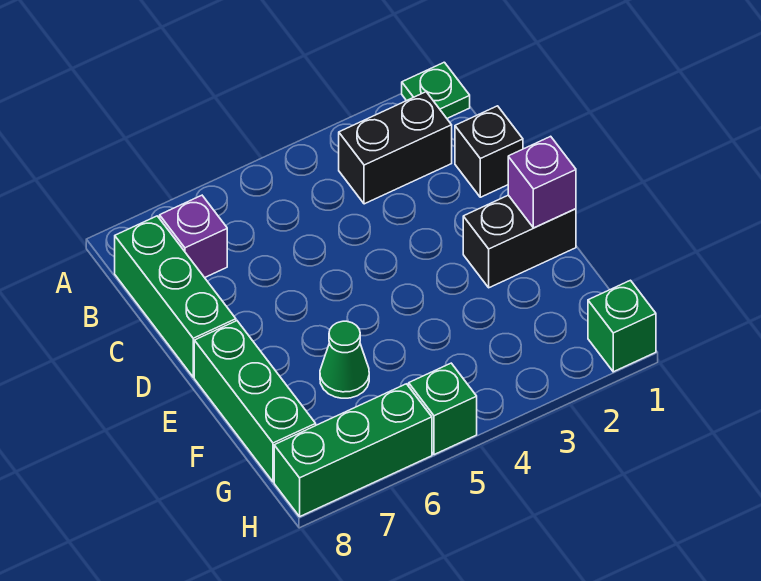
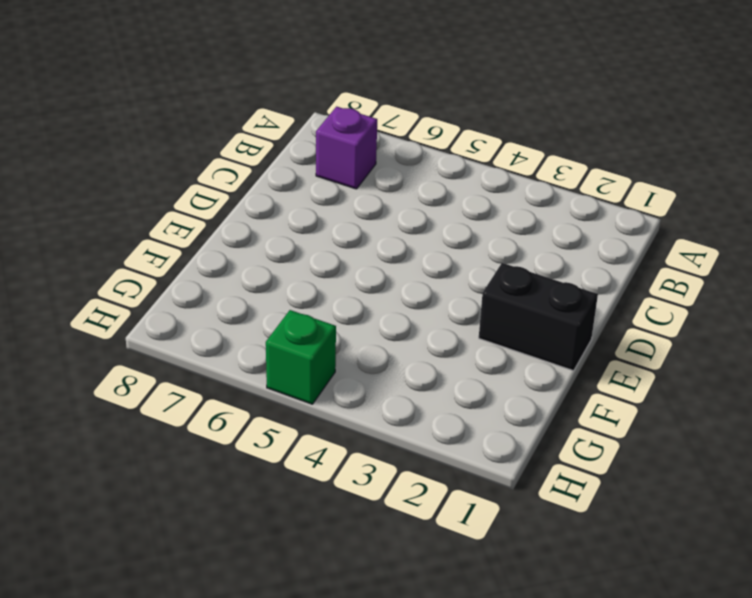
none -> green plate A1 level 1
none -> black brick B2:B3 level 1
none -> green brick B8:D8 level 1

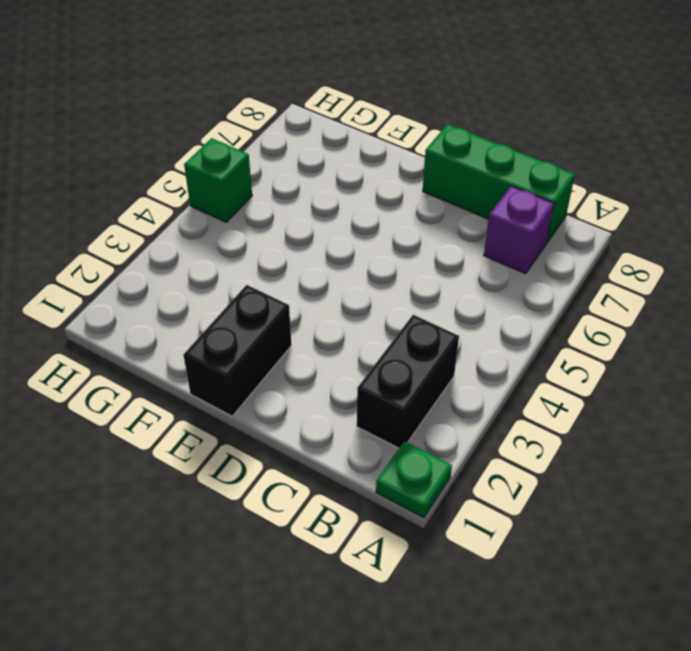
none -> black brick C1 level 1
none -> green brick E8:G8 level 1
none -> green cone F6 level 1

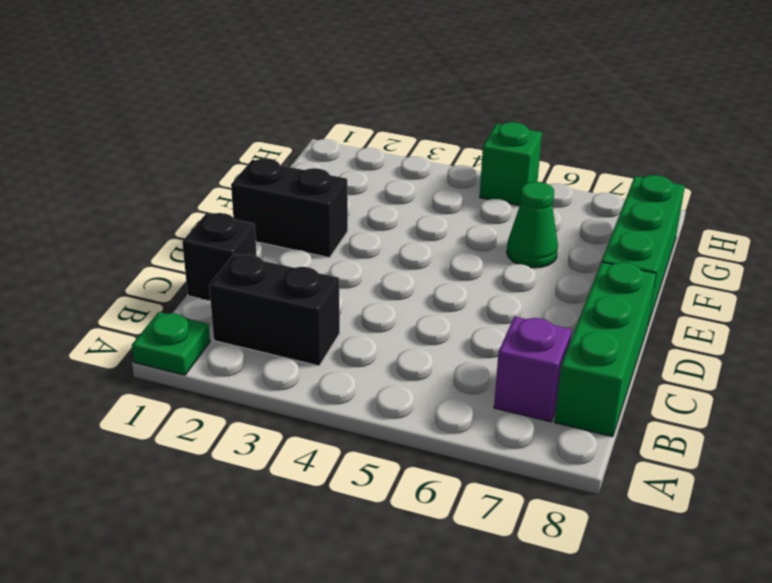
none -> green brick H1 level 1
none -> green brick H6:H8 level 1
none -> purple brick E1 level 2

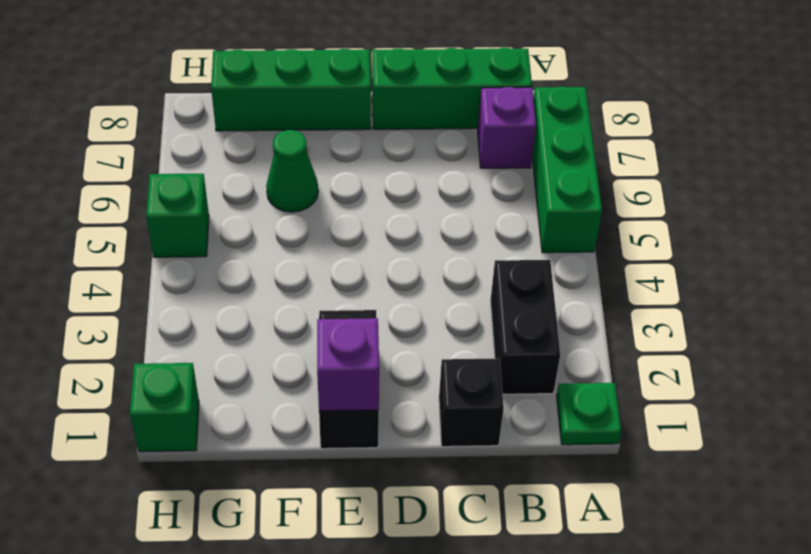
green brick A5:A7 level 1 -> green brick H6:H8 level 1

